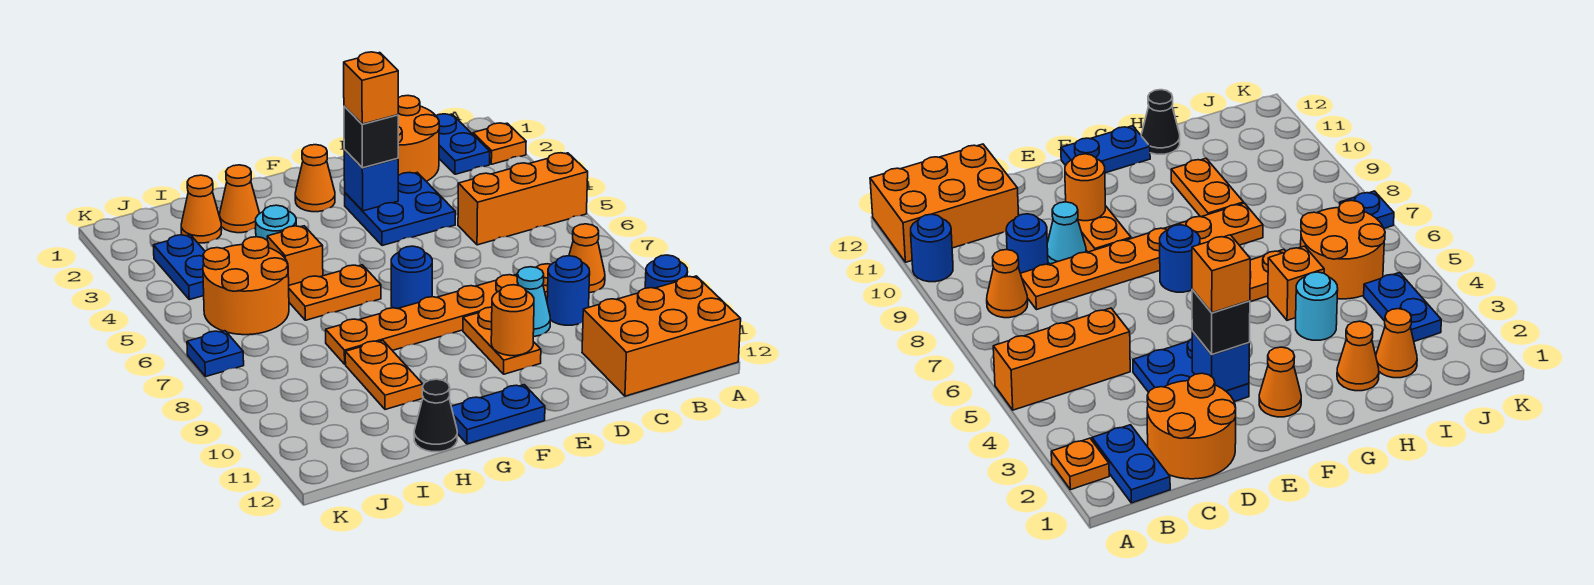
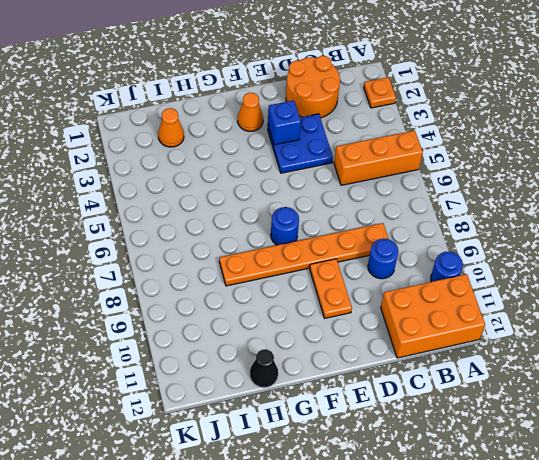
none -> blue plate B1:B2 level 1
none -> orange cone B8 level 1
none -> cyan cone D9 level 1

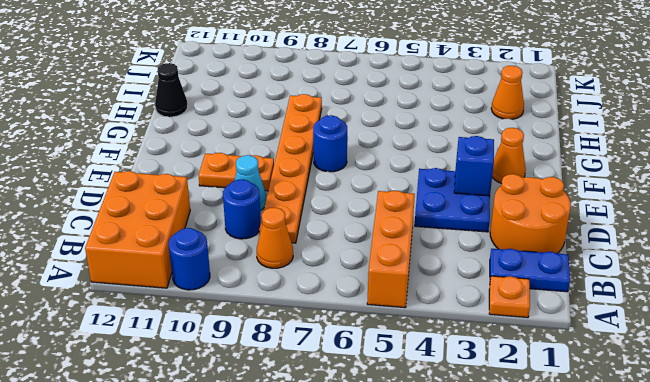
none -> blue plate F12:G12 level 1
none -> orange plate G6:H6 level 1
none -> orange cone H2 level 1

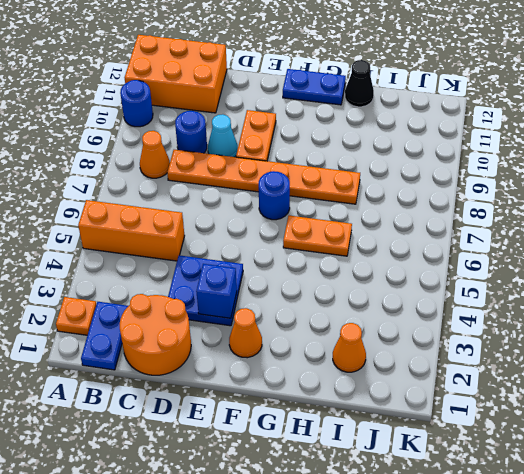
none -> orange cone H2 level 1
none -> cyan round brick H4 level 1
none -> orange brick H5 level 1

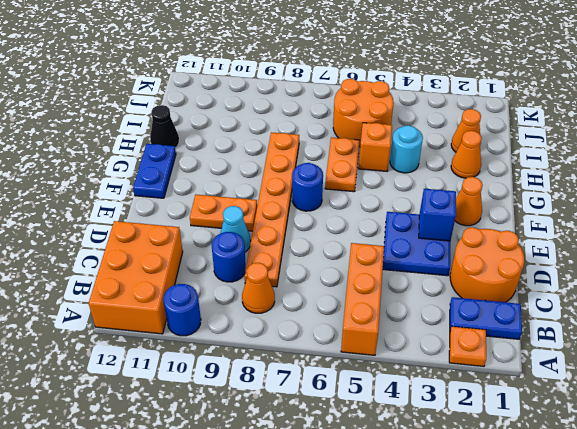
none -> orange plate H9:H10 level 1
none -> blue plate J3:J4 level 1
none -> blue plate K7 level 1

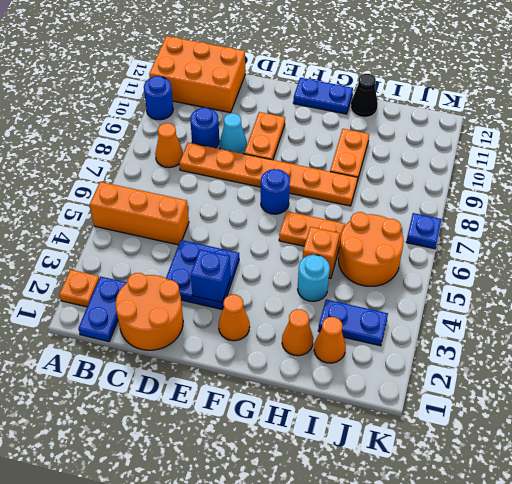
blue plate I3:J3 level 1 -> blue plate J3:J4 level 1
none -> orange round brick E10 level 2
none -> black brick E3 level 3
none -> orange brick E3 level 4

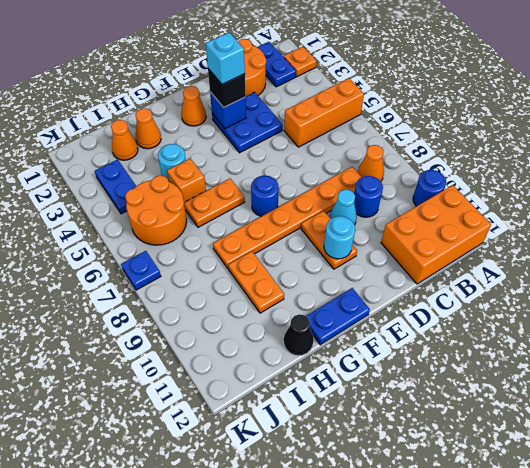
cyan brick E3 level 4 -> orange brick E3 level 4
cyan round brick E10 level 2 -> orange round brick E10 level 2

